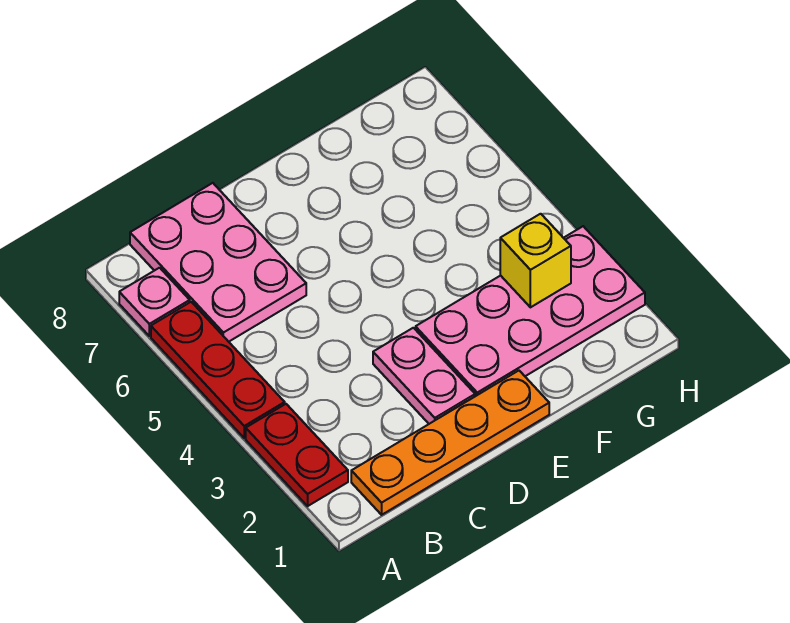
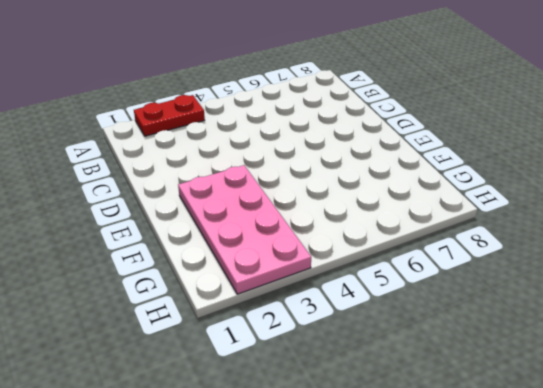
none -> red plate A4:A6 level 1
none -> pink plate A7 level 1

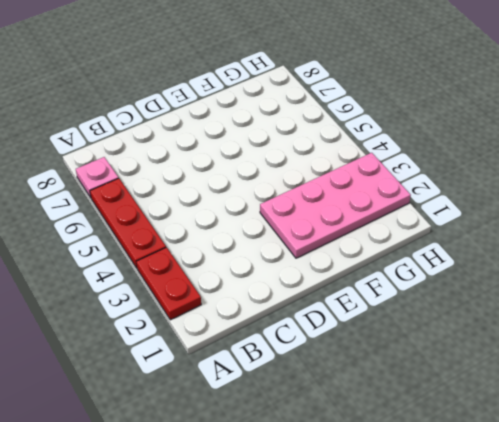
none -> orange plate B1:E1 level 1
none -> pink plate B6:C8 level 1

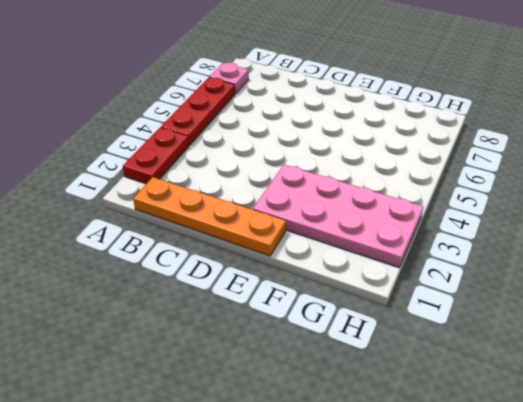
none -> pink plate B6:C8 level 1
none -> pink plate D2:D3 level 1

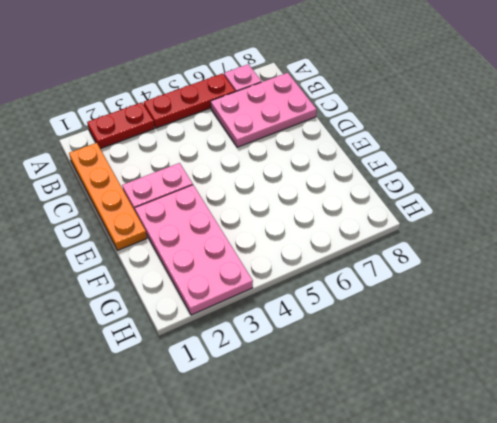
none -> yellow brick G3 level 2

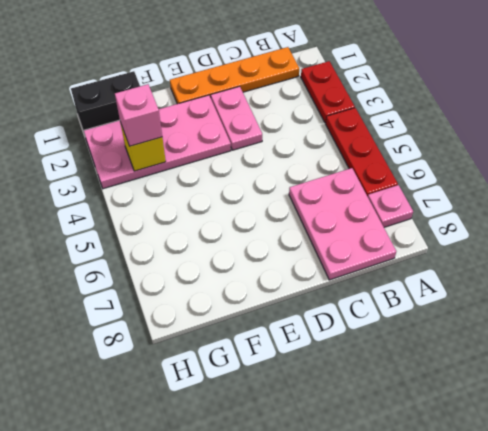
black brick G1:H1 level 1 -> none
pink brick G3 level 3 -> none

